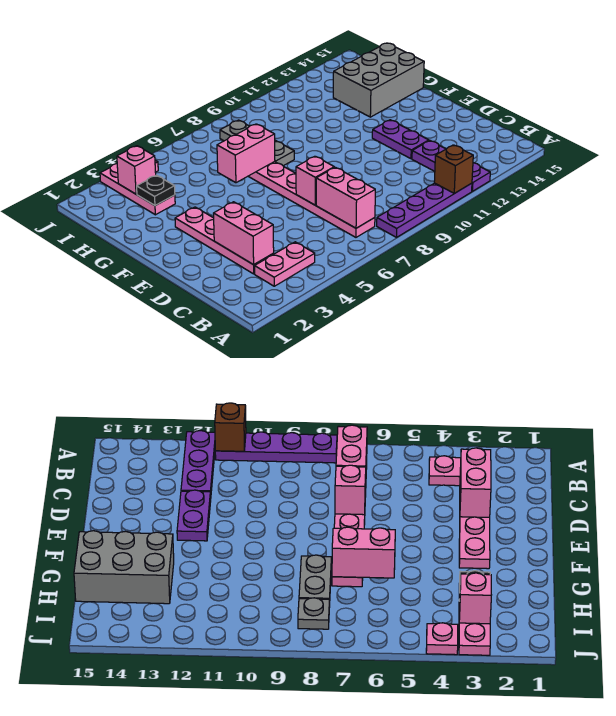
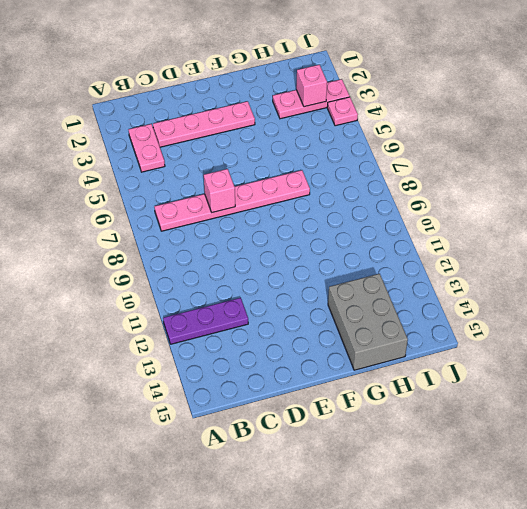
none -> purple plate A8:A11 level 1
none -> purple plate D12:E12 level 1
none -> grey plate G8:H8 level 1

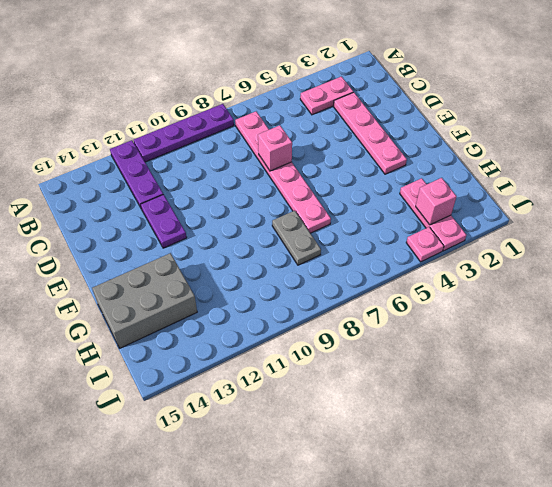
none -> grey plate I8 level 1
none -> brown brick A11 level 2
none -> pink brick B7:C7 level 2

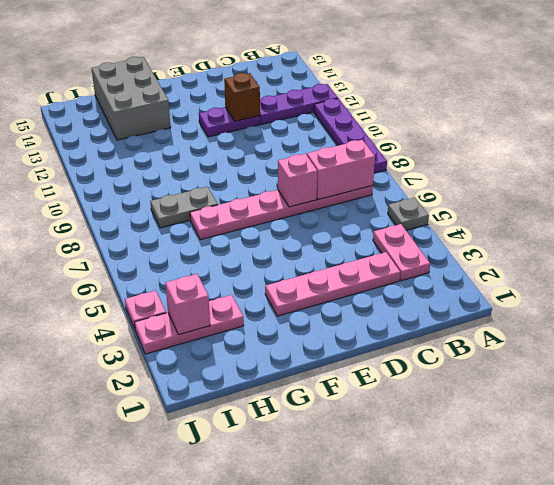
grey plate A5 level 1 -> grey plate I8 level 1
brown brick D12 level 2 -> brown brick A11 level 2
none -> pink brick C3:D3 level 2
none -> pink brick G6:G7 level 2
none -> black plate H3 level 2

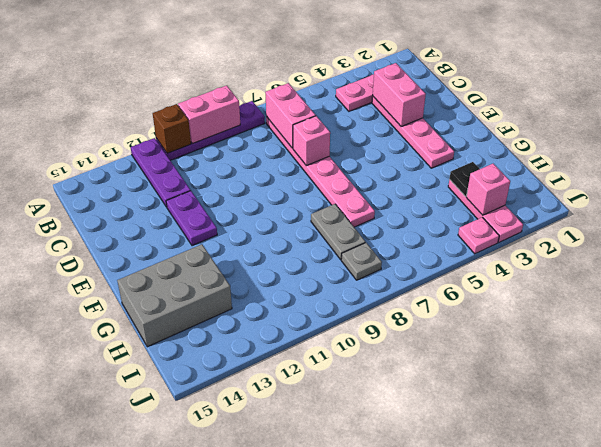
pink brick A9:A10 level 2 -> pink brick G6:G7 level 2

